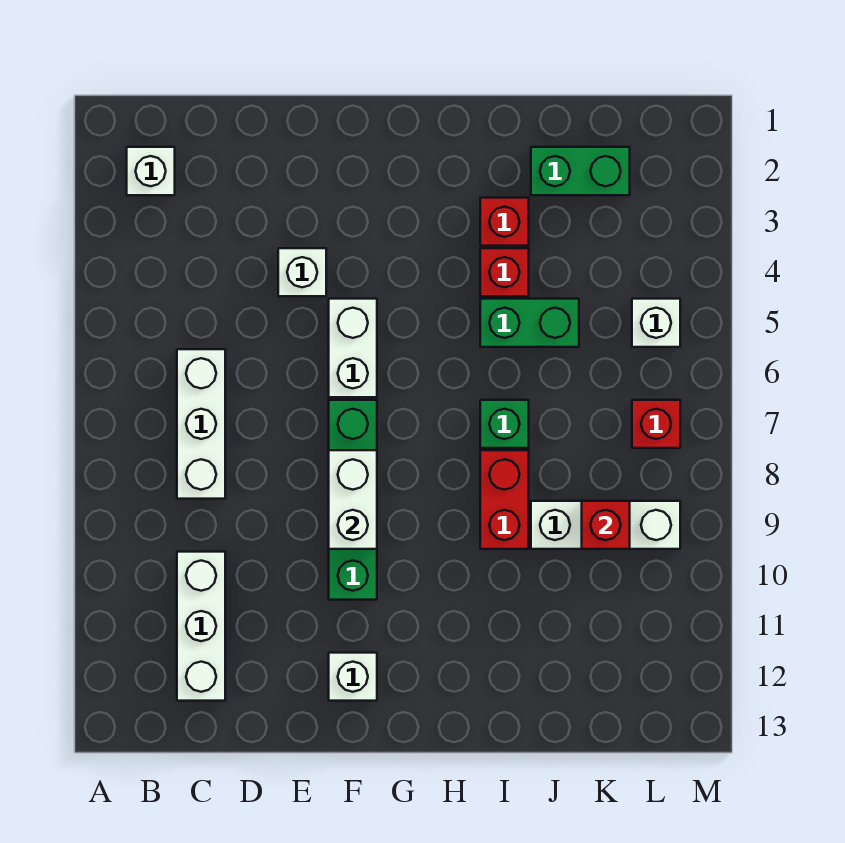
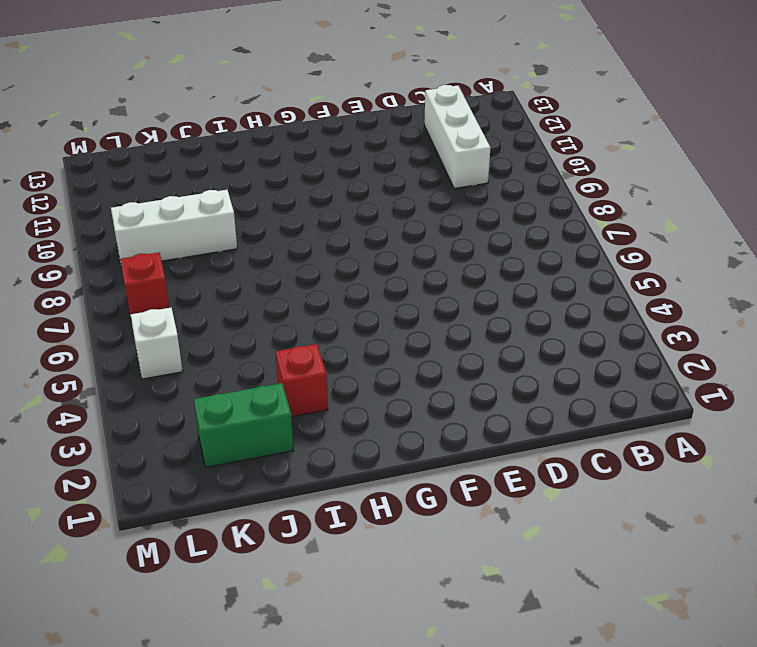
none -> white brick B2 level 1
none -> white brick C6:C8 level 1
none -> white brick E4 level 1

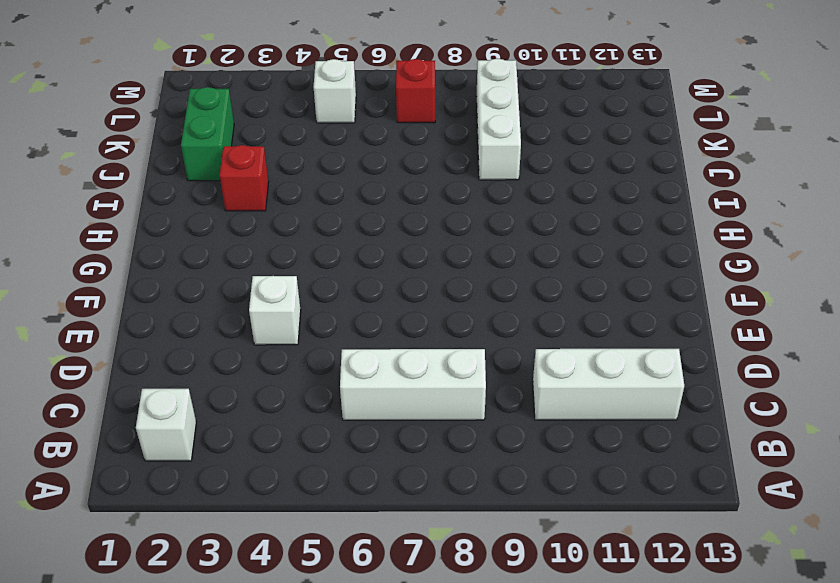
none -> white brick F5:F6 level 1
none -> green brick F7:F10 level 1
none -> white brick F12 level 1

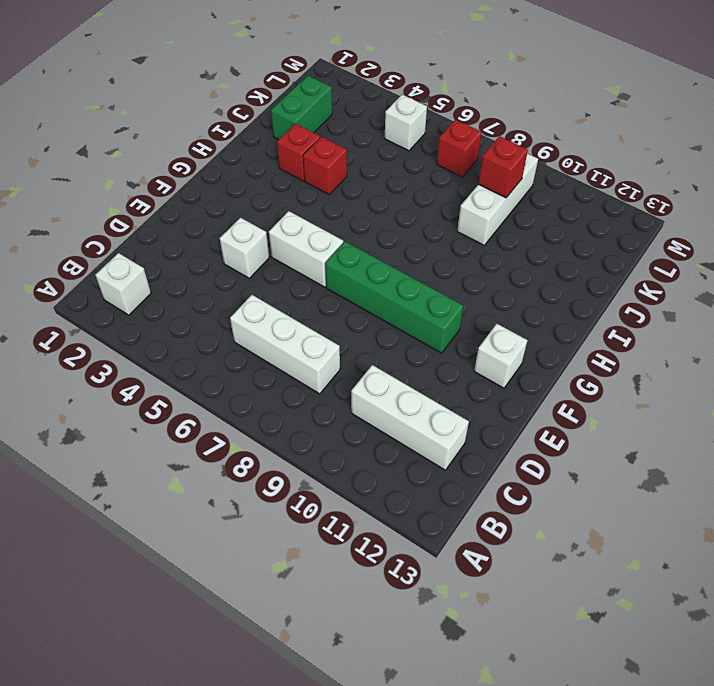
none -> green brick I5:J5 level 1
none -> green brick I7 level 1
none -> red brick I8:I9 level 1

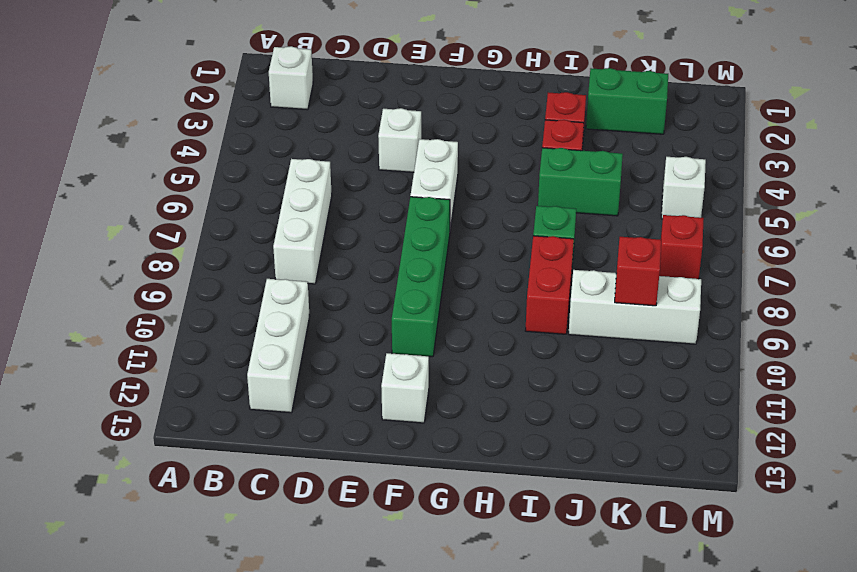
none -> white brick F8:F9 level 2

